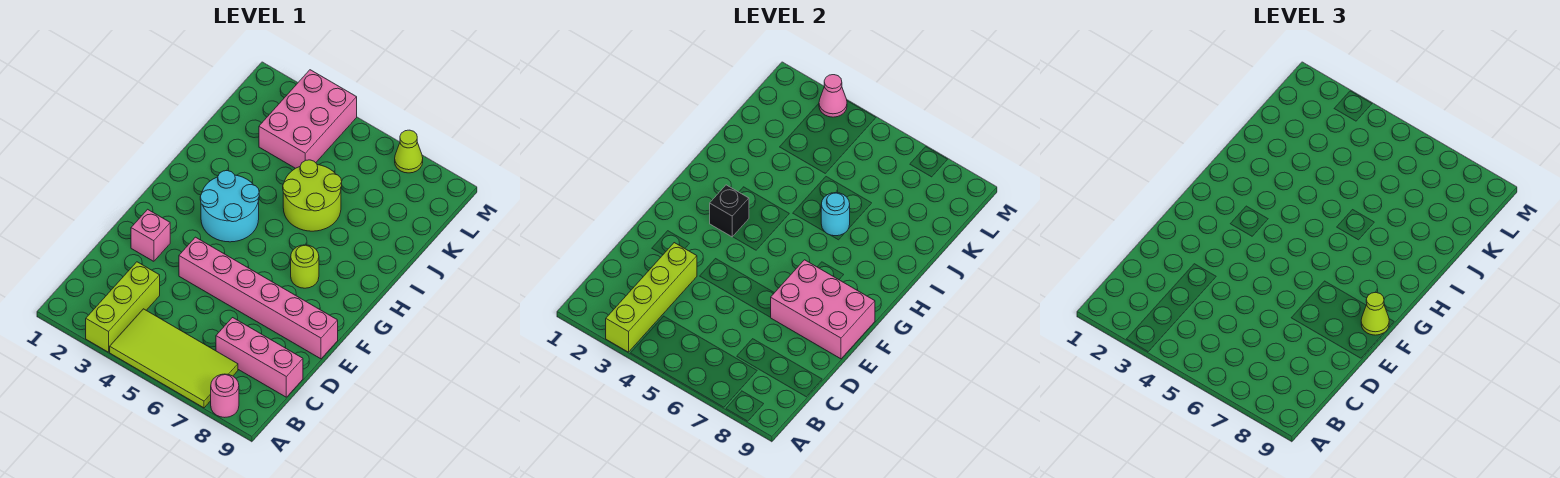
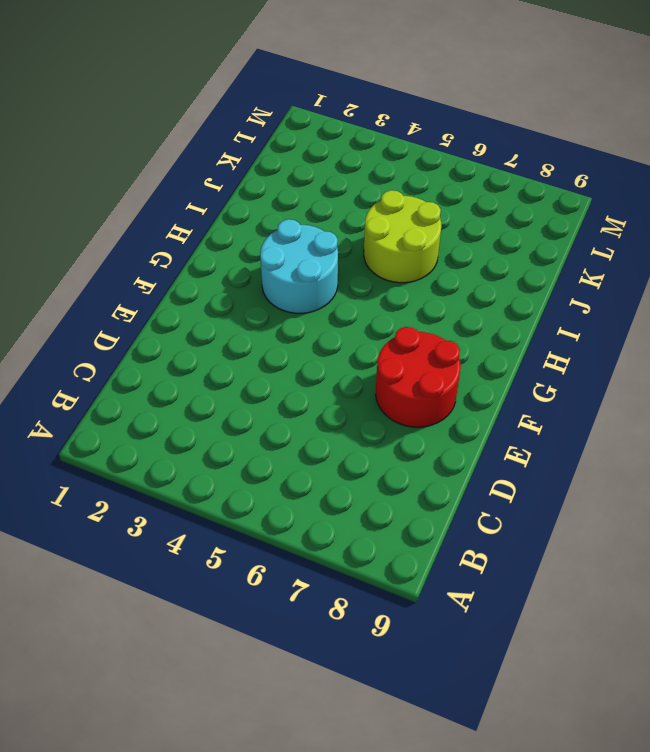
red round brick E7:F8 level 1 -> pink brick E4:E9 level 1
none -> lime brick A3:C3 level 1
none -> lime tile A4:B7 level 1
none -> pink round brick A8 level 1

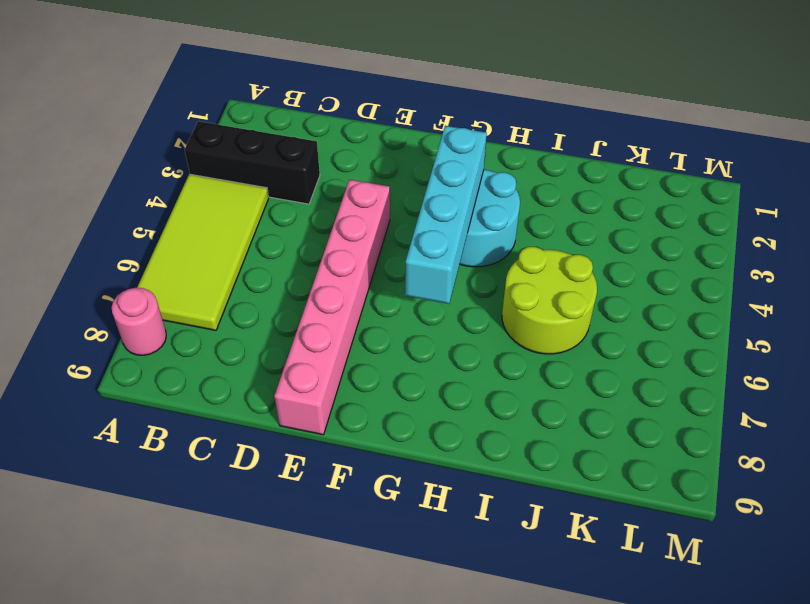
black brick A3:C3 level 1 -> lime brick A3:C3 level 1
cyan brick G3:G6 level 2 -> black brick G3 level 2
none -> pink brick C7:C9 level 1
none -> pink brick E2 level 1
none -> lime round brick G7 level 1

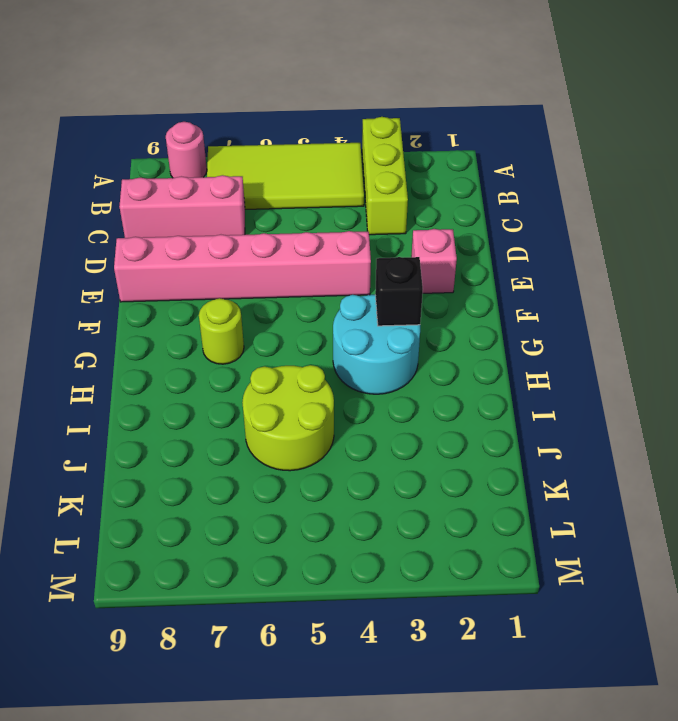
none -> pink brick K3:M4 level 1
none -> lime cone M7 level 1
none -> lime brick A3:D3 level 2

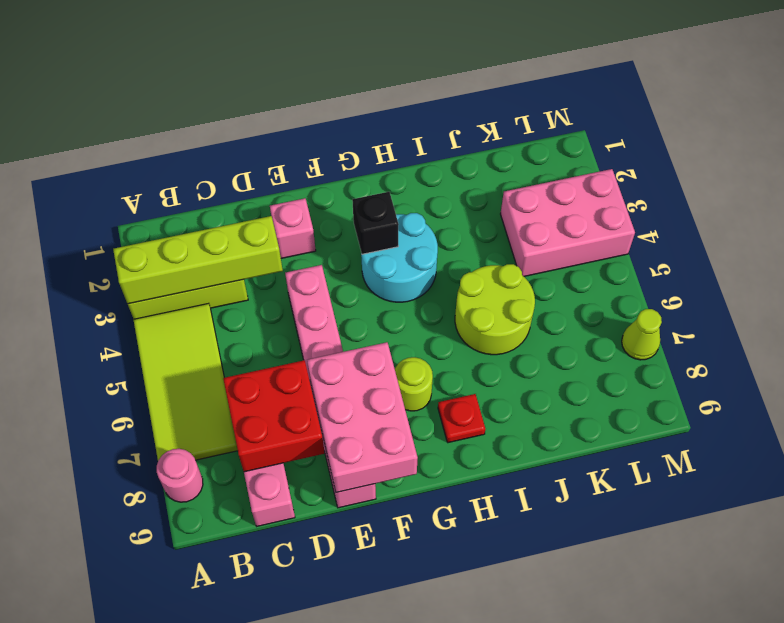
red brick C7:D8 level 2 -> none
red plate H8 level 1 -> none
none -> cyan round brick I6 level 2
none -> pink cone M3 level 2
none -> lime cone F9 level 3

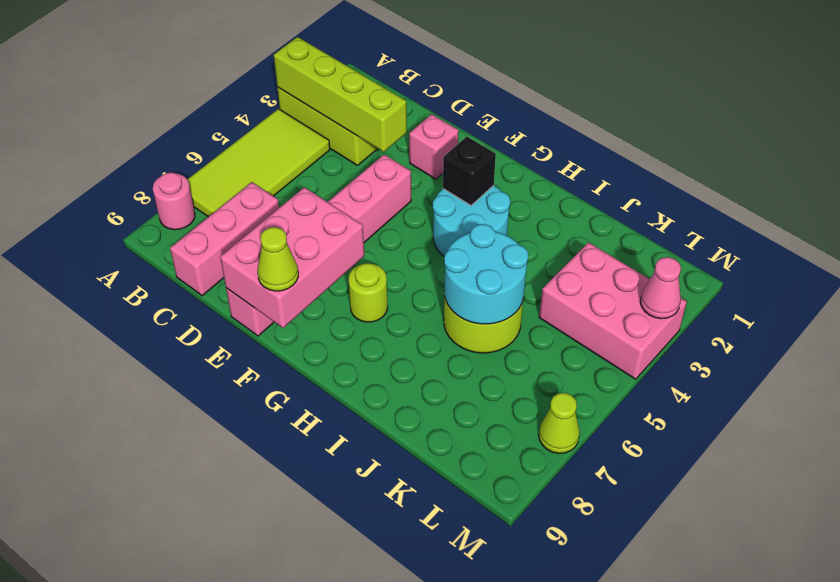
cyan round brick I5:J6 level 2 -> cyan round brick I6 level 2

